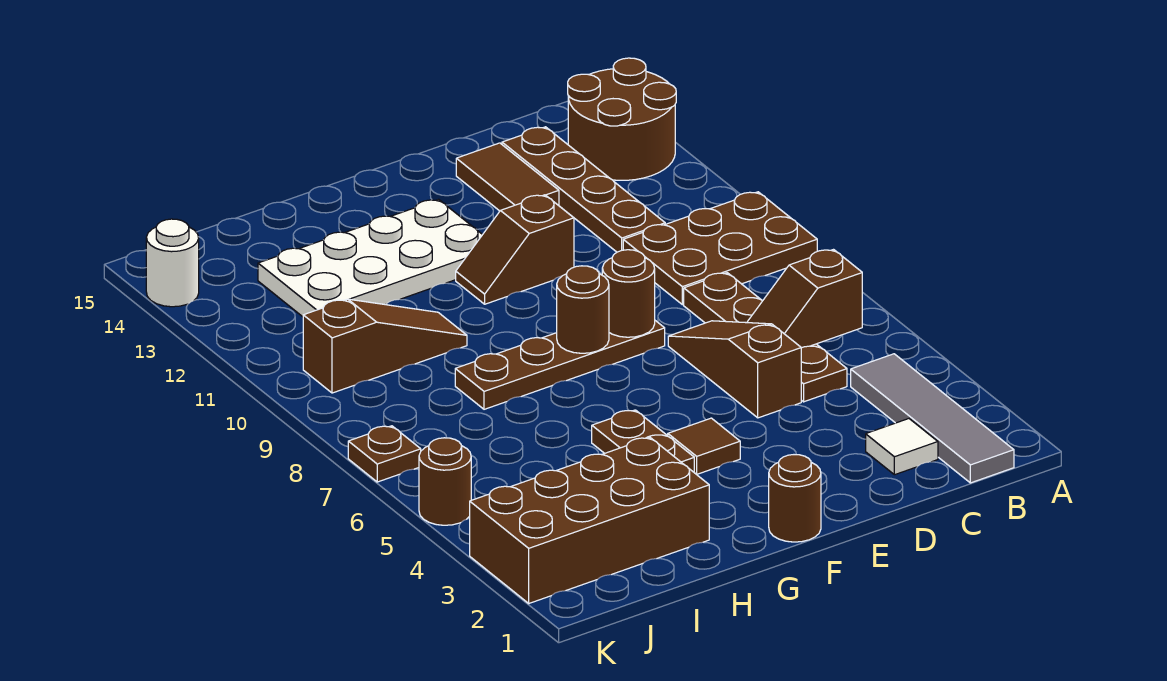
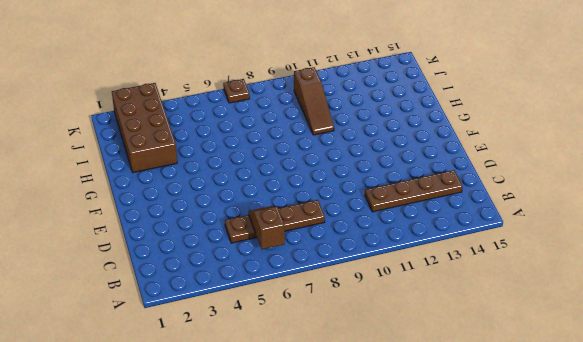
none -> brown plate A9:C10 level 1
none -> brown round brick A13:B14 level 1
none -> grey tile B1:B4 level 1

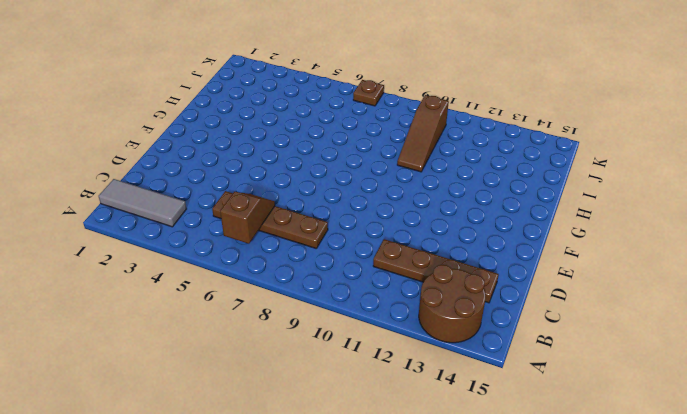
grey tile B1:B3 level 1 -> grey tile B1:B4 level 1
none -> brown plate A9:C10 level 1
none -> white tile C2 level 1
none -> brown slope D5:D7 level 1 top 5

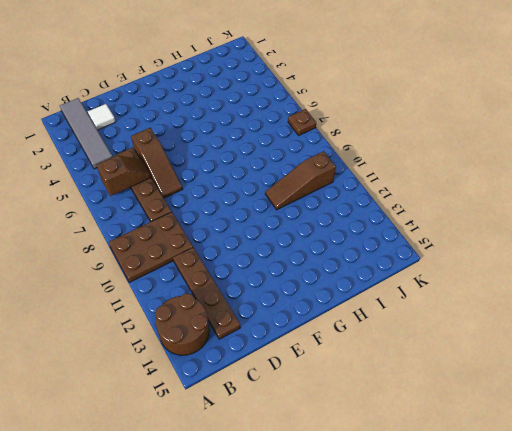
none -> brown tile D13:D14 level 1
none -> brown plate E8:H8 level 1
none -> brown slope E11:F11 level 1 top E

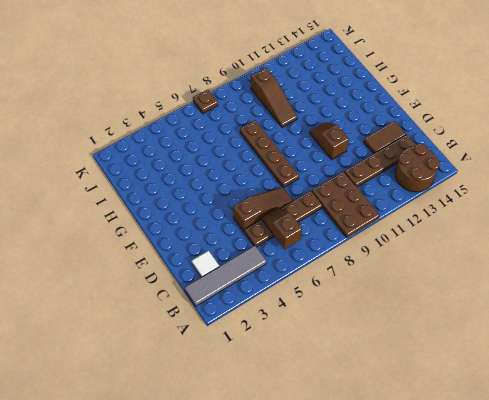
none -> brown round brick F1 level 1
none -> brown tile F4 level 1
none -> white plate F12:I13 level 1

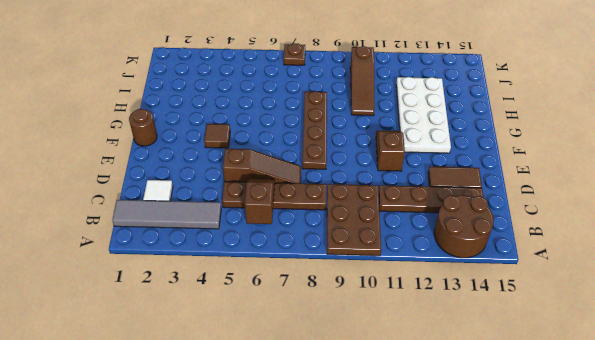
none -> brown plate G4:G5 level 1
none -> brown brick H2:K3 level 1
none -> brown round brick K5 level 1

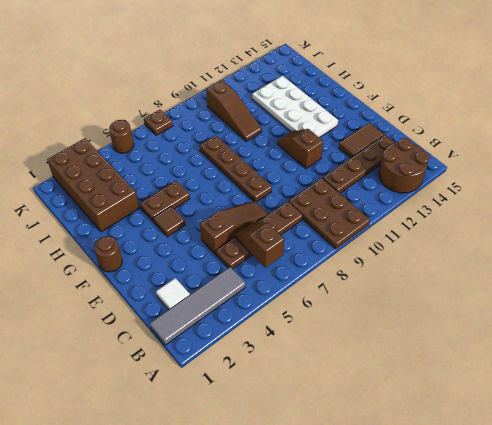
none -> white round brick K14 level 1
none -> brown round brick E8 level 2
none -> brown round brick F8 level 2

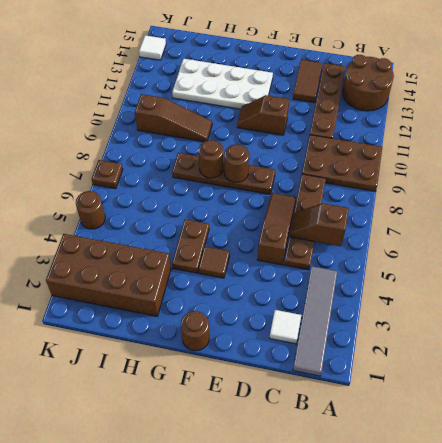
brown round brick G8 level 2 -> brown round brick E8 level 2
white tile K14 level 1 -> white round brick K14 level 1

